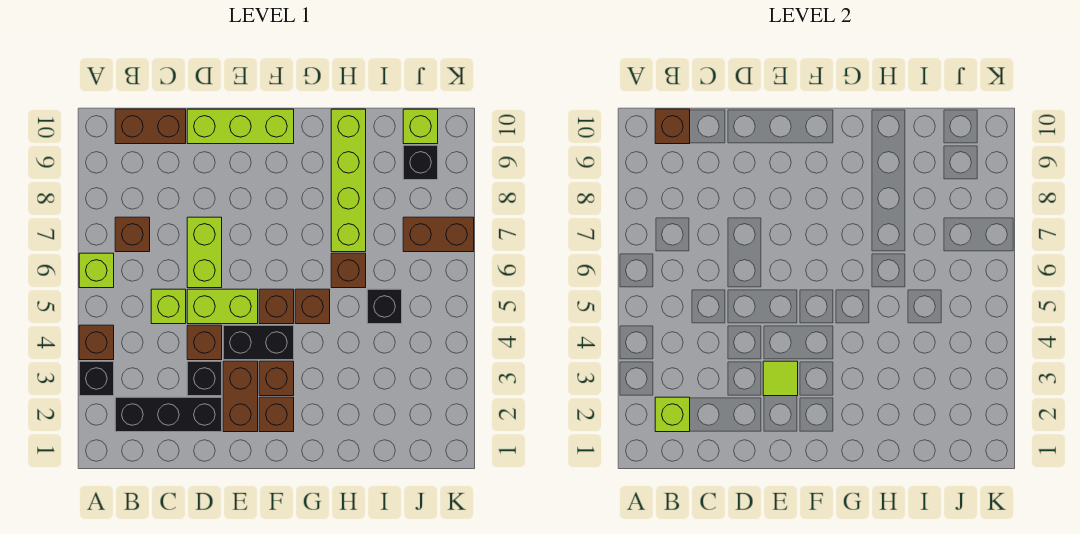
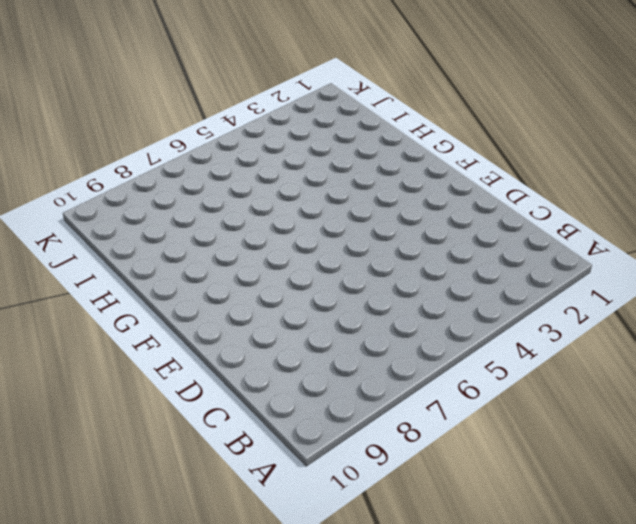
none -> black brick A3 level 1
none -> brown brick A4 level 1
none -> lime brick A6 level 1

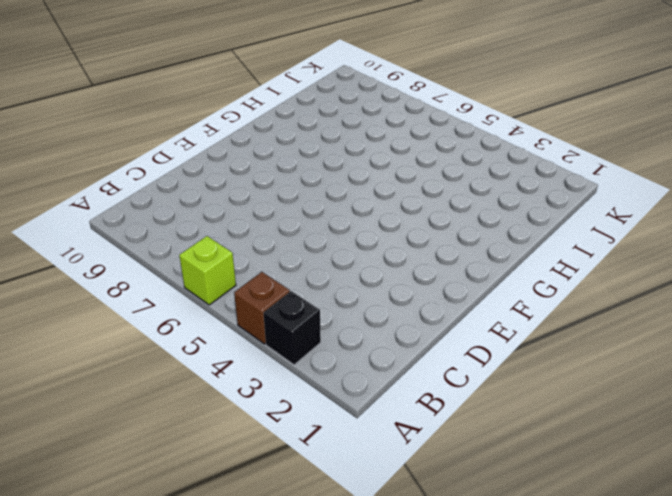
none -> black brick B2:D2 level 1
none -> brown brick B7 level 1
none -> brown brick B10:C10 level 1

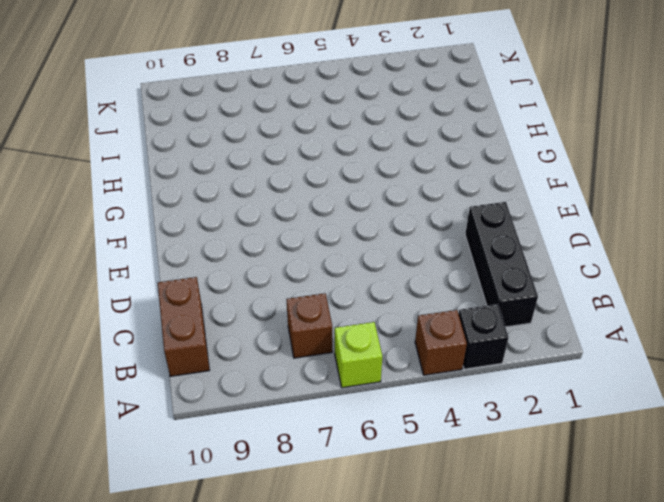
none -> lime brick C5 level 1
none -> black brick D3 level 1
none -> brown brick D4 level 1

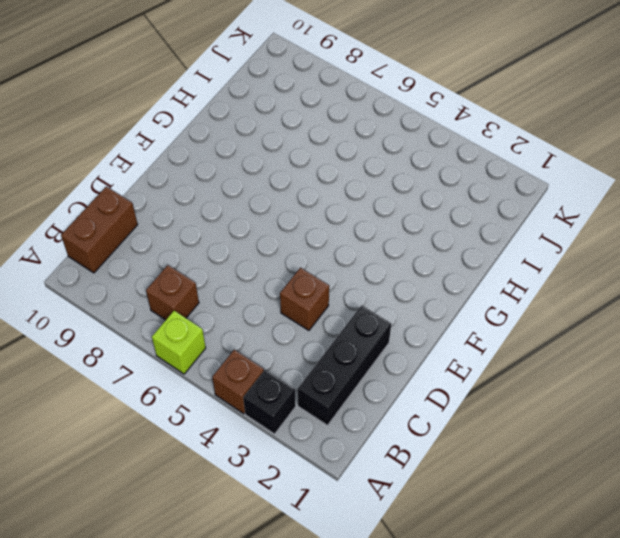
none -> lime brick C5 level 1
none -> black brick D3 level 1
none -> lime brick D5:E5 level 1

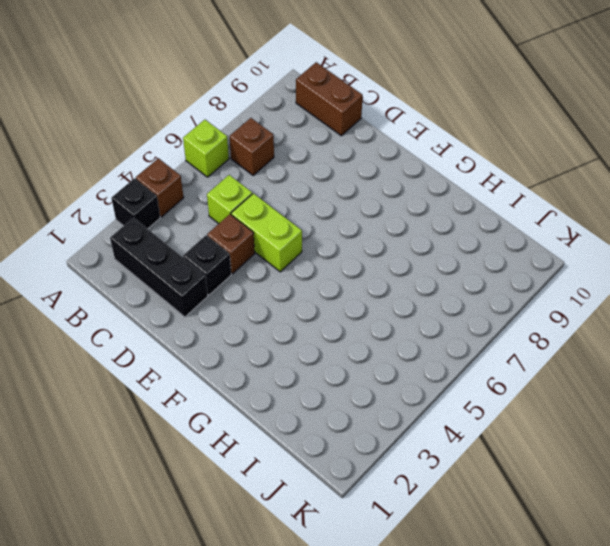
none -> lime brick D6:D7 level 1
none -> lime brick D10:F10 level 1
none -> brown brick E2:E3 level 1

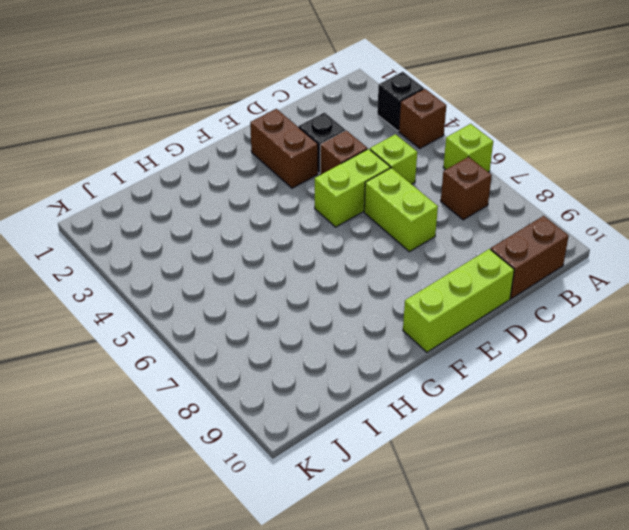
none -> black brick B2:D2 level 1
none -> black brick E4:F4 level 1
none -> brown brick F2 level 1

